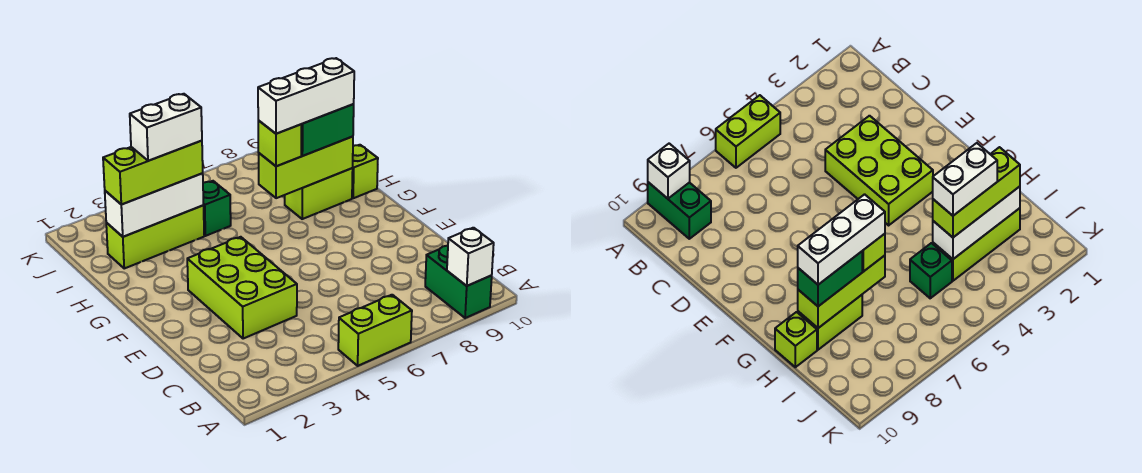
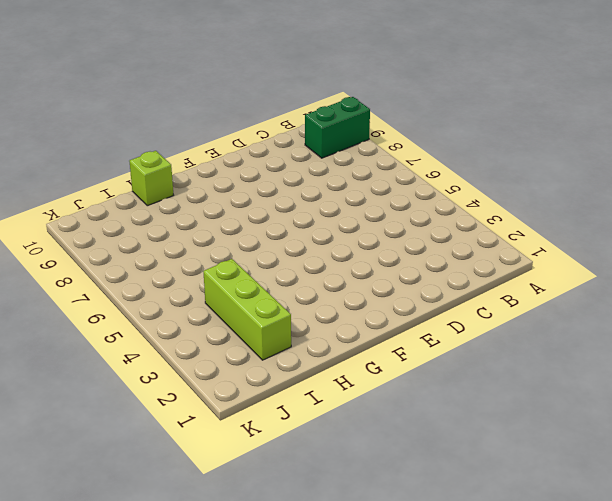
none -> lime brick A5:A6 level 1
none -> lime brick D3:F4 level 1
none -> lime brick H8:H9 level 1

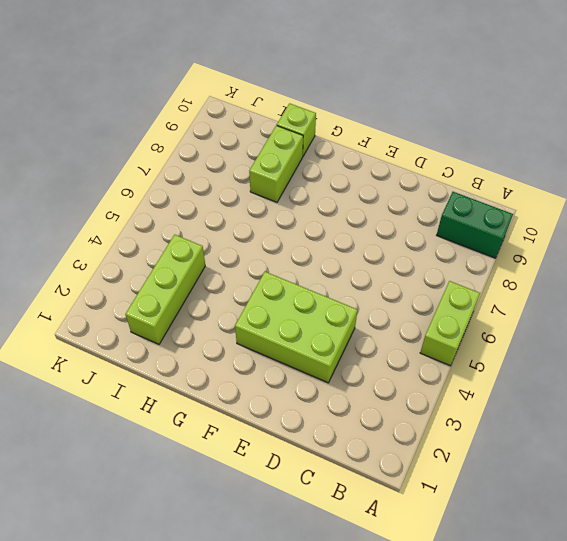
none -> green brick I5 level 1
none -> white brick A9 level 2
none -> lime brick H7:H9 level 2

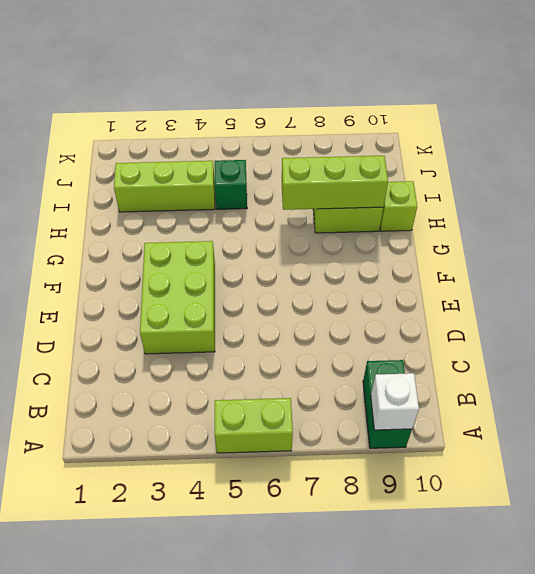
none -> white brick I2:I4 level 2
none -> lime brick H7 level 3
none -> green brick H8:H9 level 3

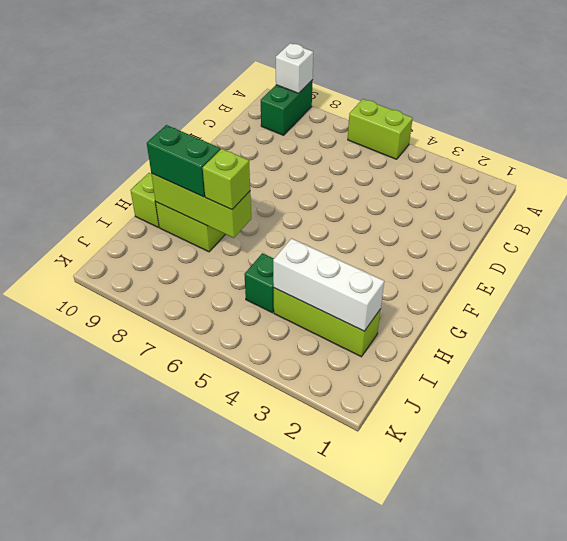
none -> lime brick D3:F4 level 1
none -> lime brick I2:I4 level 3
none -> white brick H7:H9 level 4

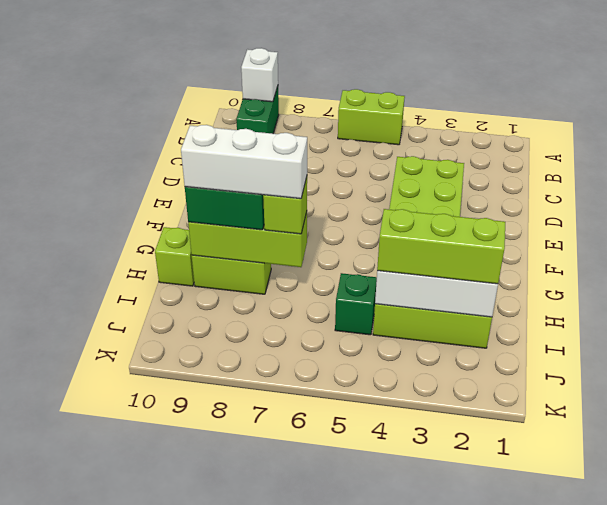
none -> white brick I3:I4 level 4

